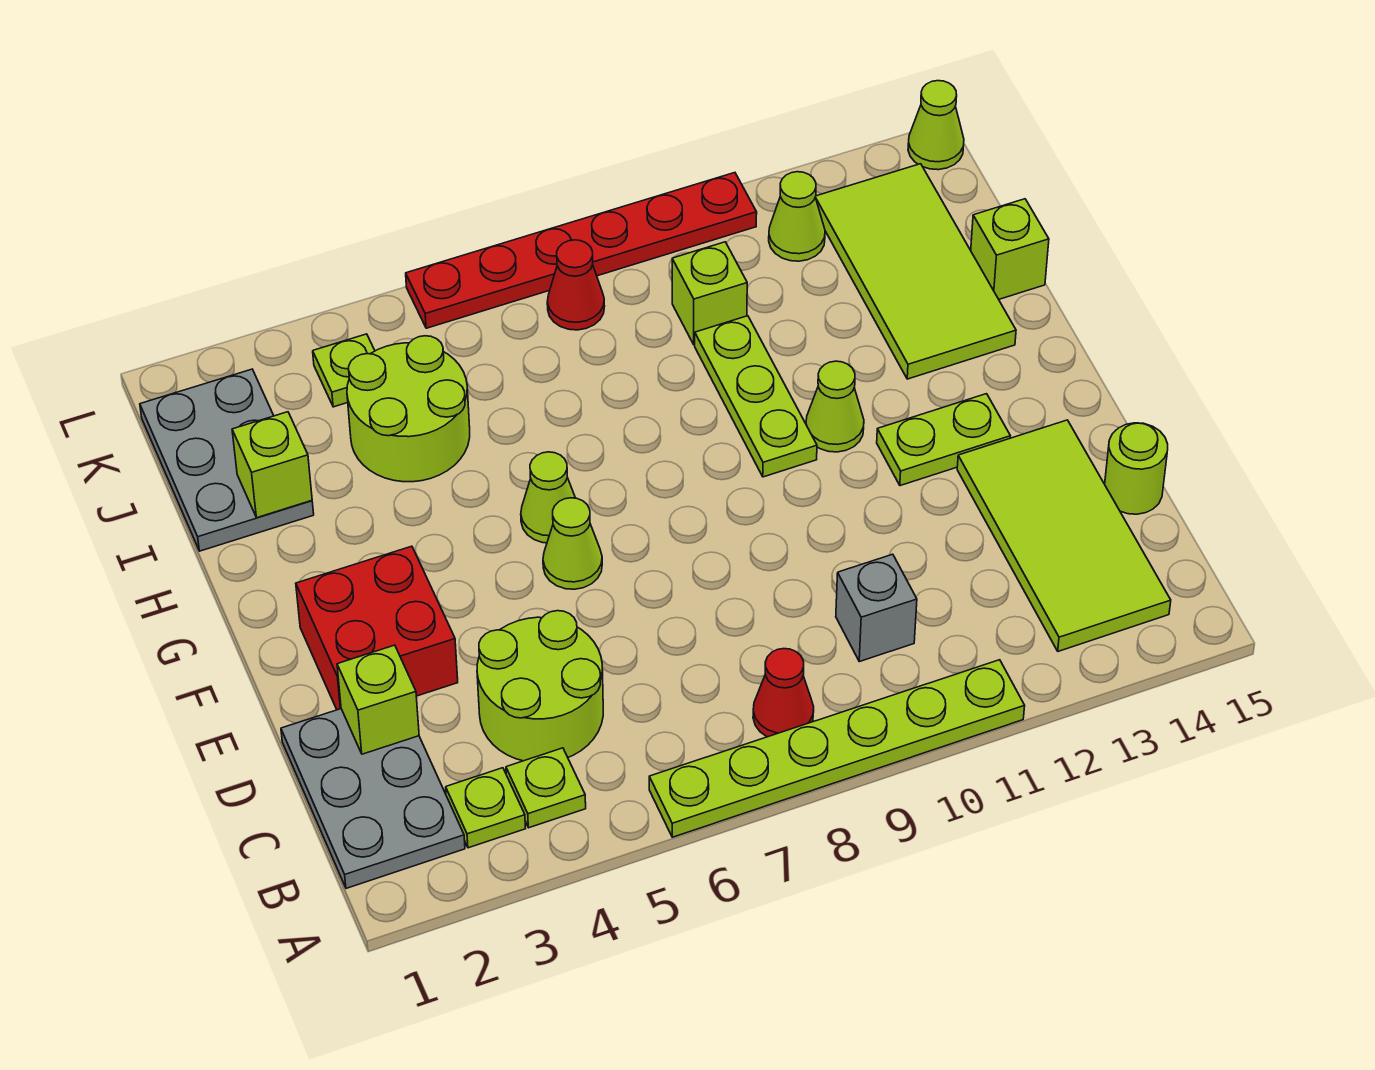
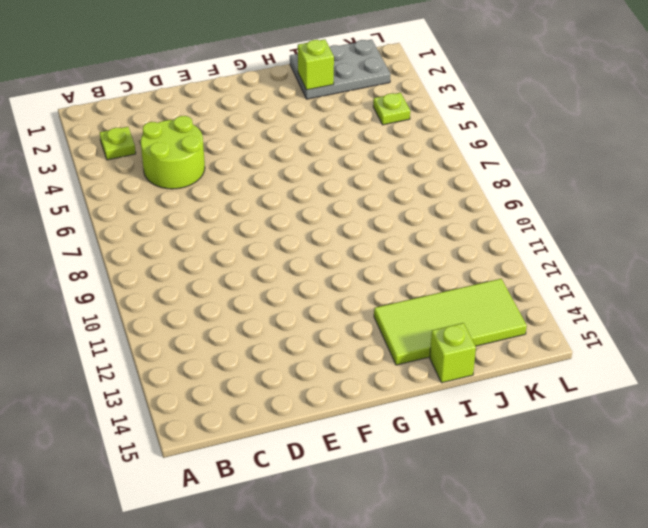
none -> lime plate A6:A11 level 1
none -> grey plate B1:D2 level 1
none -> lime plate B4 level 1

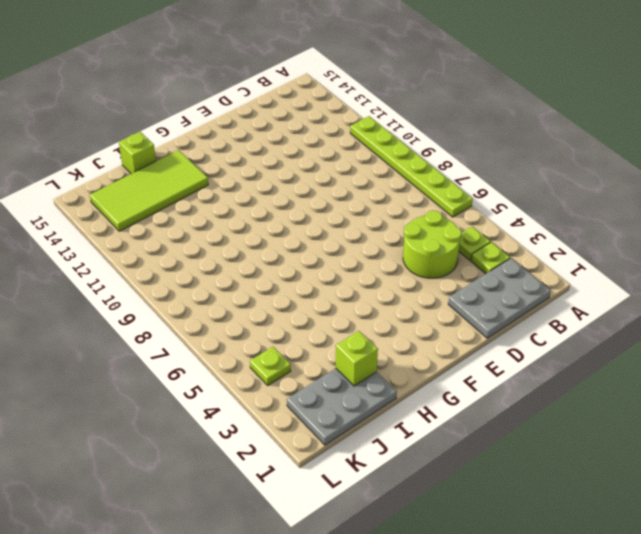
none -> red cone B8 level 1
none -> lime tile B13:E14 level 1
none -> grey brick C10 level 1

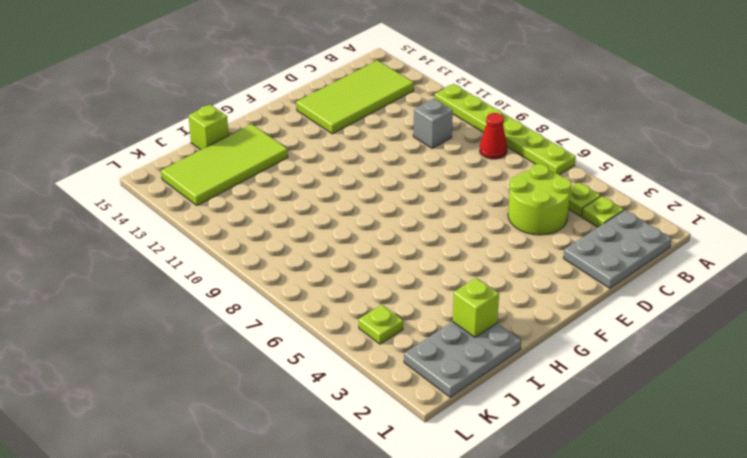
none -> lime round brick D15 level 1
none -> red brick E2:F3 level 1
none -> lime cone F6 level 1

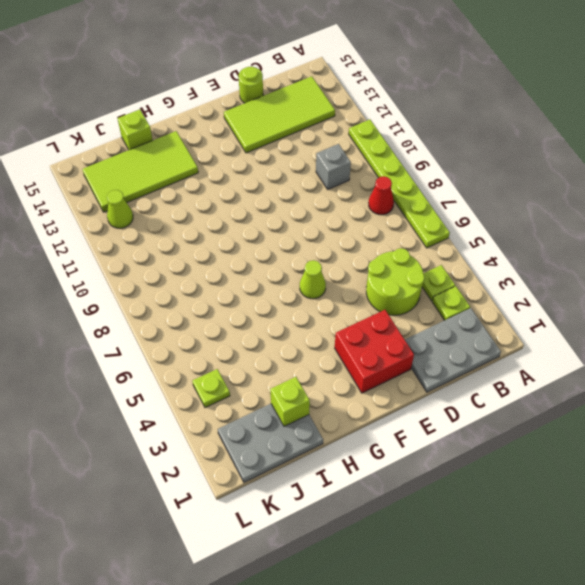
none -> lime plate F12:F13 level 1
none -> lime cone G6 level 1
none -> lime plate G10:I10 level 1

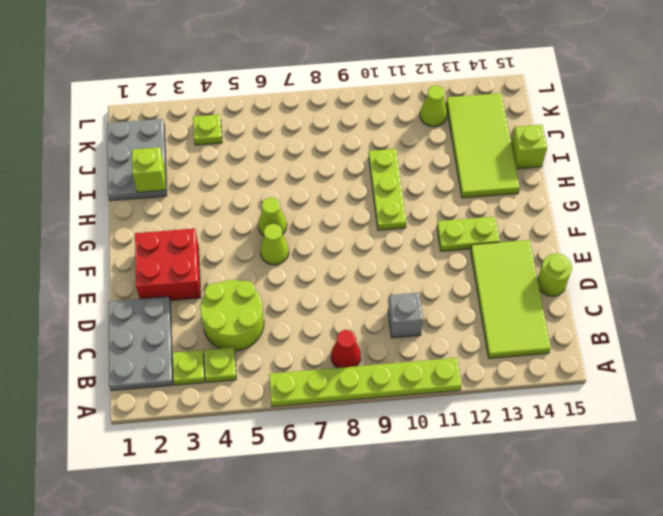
none -> lime cone G11 level 1
none -> lime round brick I4:J5 level 1
none -> lime brick J10 level 1

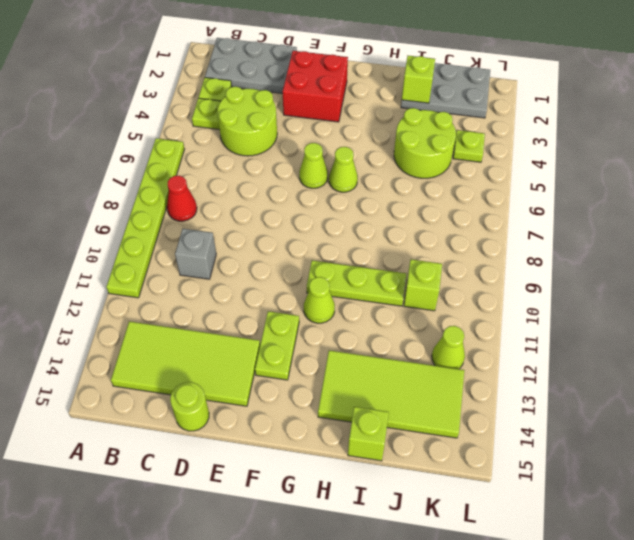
none -> red cone K8 level 1
none -> red plate L6:L11 level 1
none -> lime cone L15 level 1

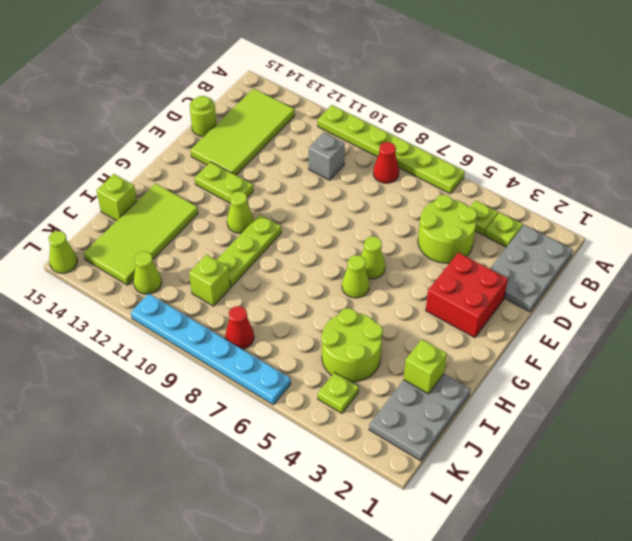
cyan plate L6:L11 level 1 -> red plate L6:L11 level 1
none -> lime brick D2 level 2

